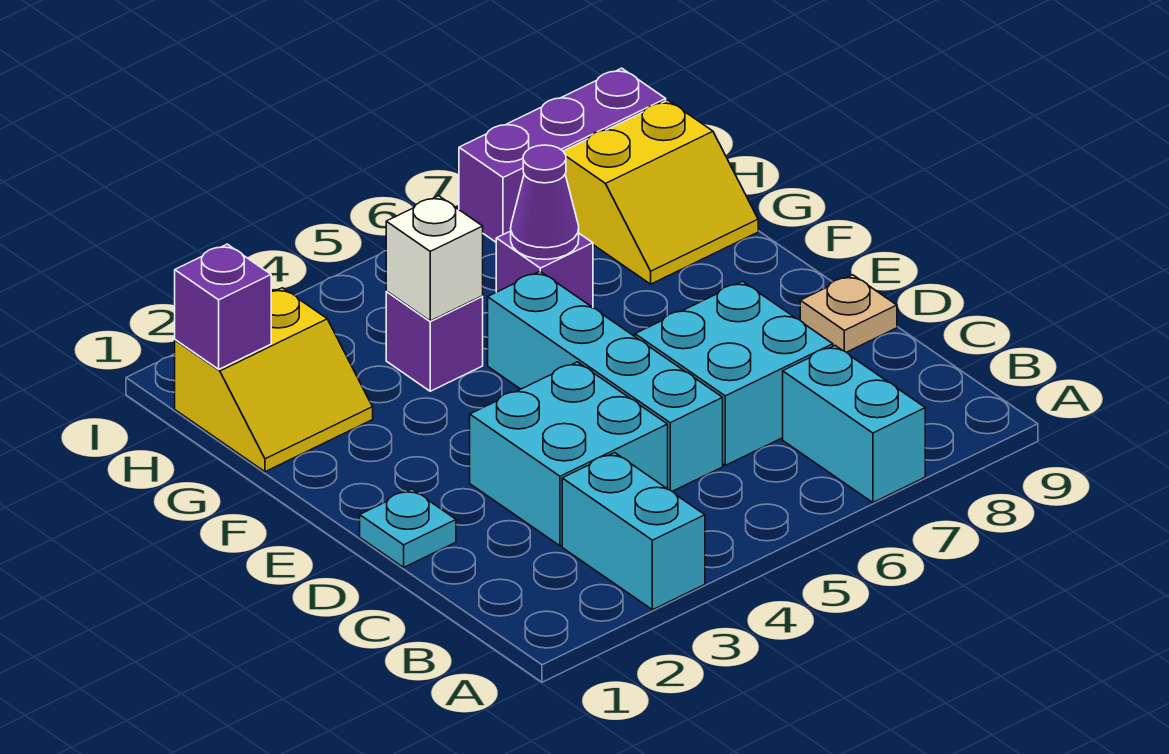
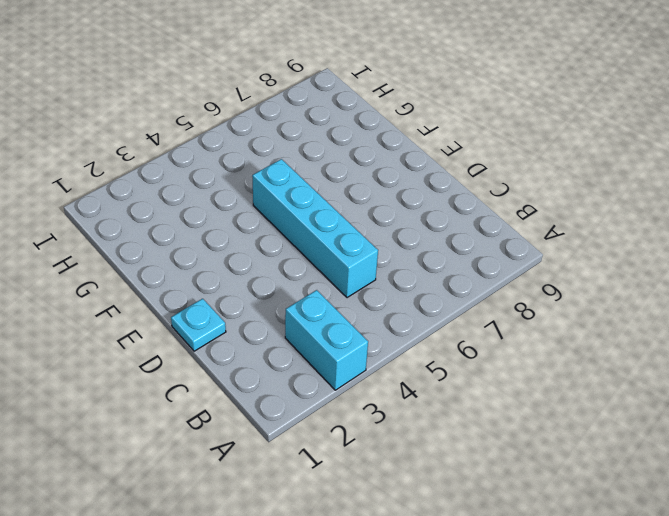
none -> cyan brick A7:B7 level 1
none -> cyan brick C3:D4 level 1
none -> cyan brick C6:D7 level 1

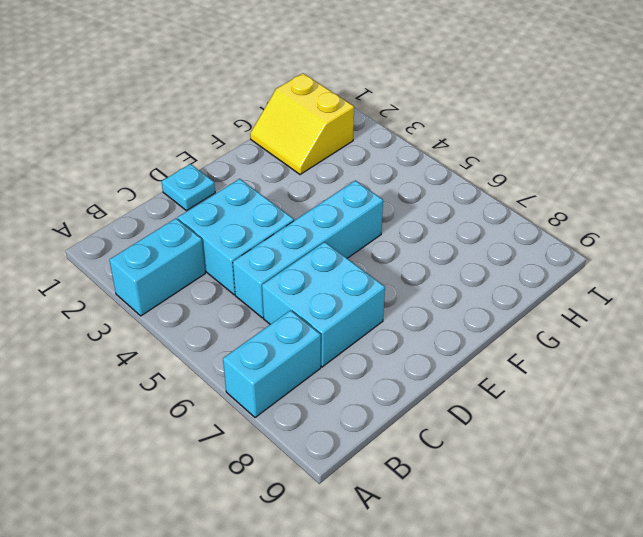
none -> tan plate D9 level 1
none -> purple brick G4 level 1
none -> purple brick G6 level 1

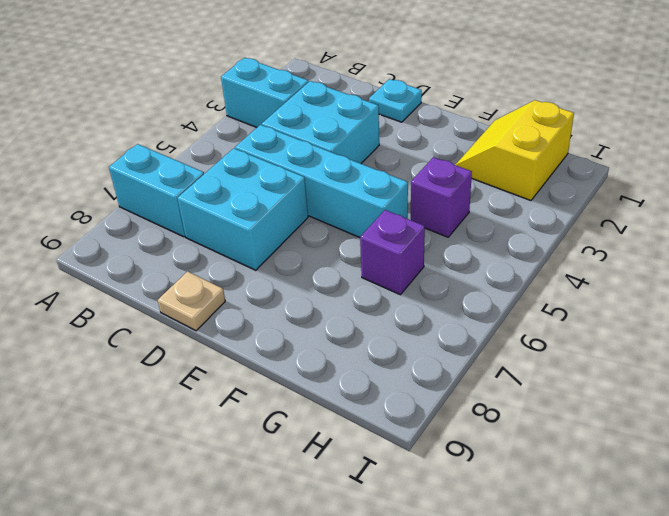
none -> yellow slope G8:H9 level 1 top H
none -> purple brick I7:I9 level 1
none -> white brick G4 level 2

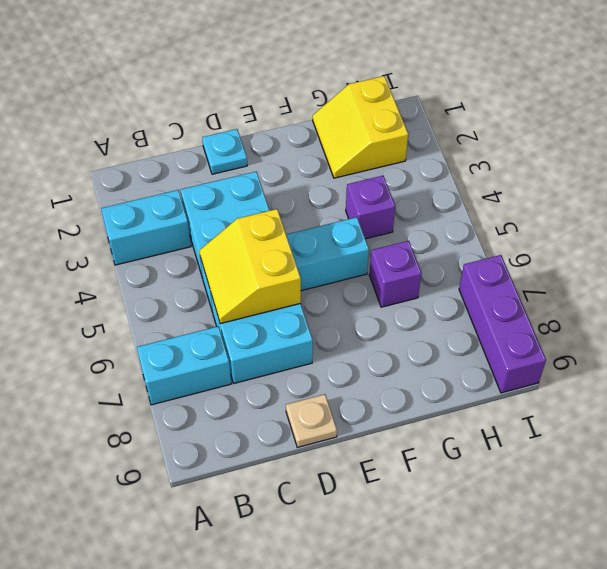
yellow slope C5:D6 level 2 top D -> yellow slope G8:H9 level 1 top H
none -> white brick G4 level 2
none -> purple cone G6 level 2
none -> purple brick H1 level 2

